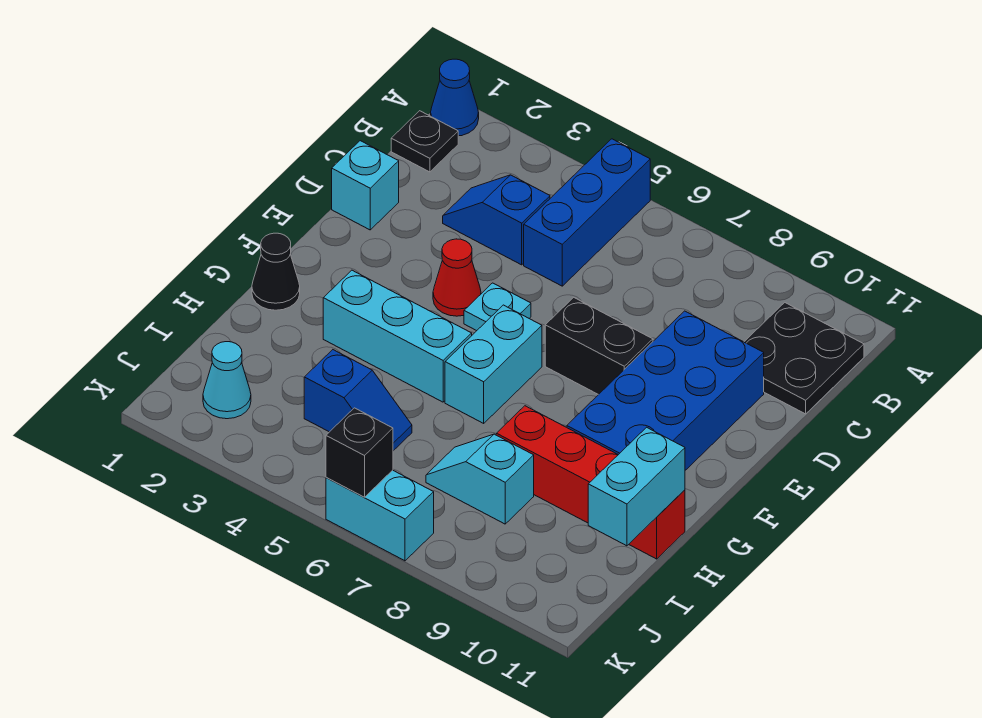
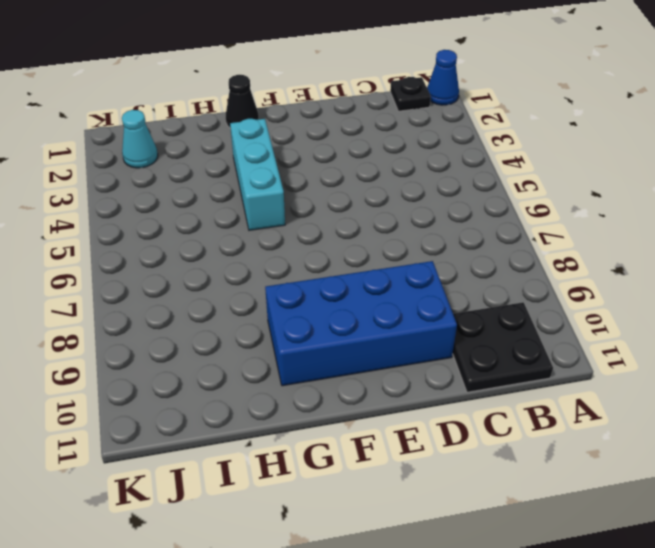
none -> blue brick A5:C5 level 1
none -> blue slope C3:C4 level 1 top 4
none -> cyan brick D1 level 1

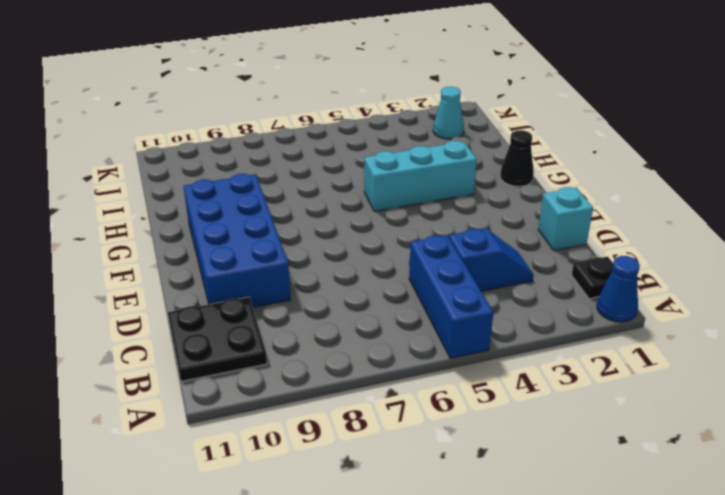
none -> red cone E4 level 1
none -> cyan plate E5 level 1
none -> black brick E7:E8 level 1

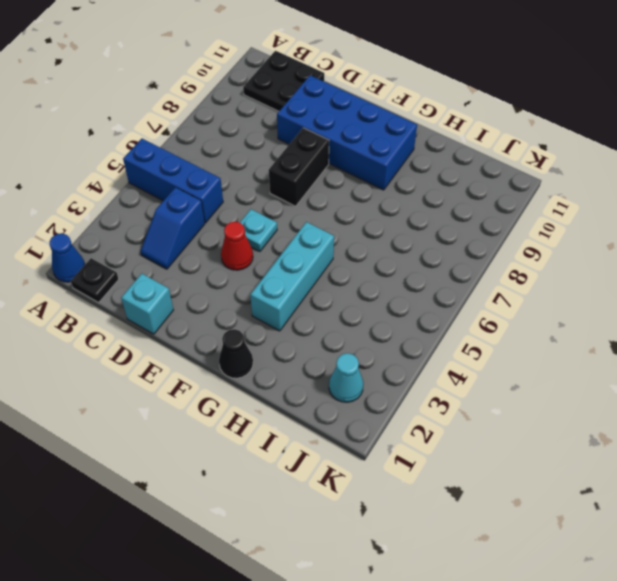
none -> cyan brick F6:G6 level 1
none -> red brick H8:H11 level 1
none -> blue slope I4:I5 level 1 top 4

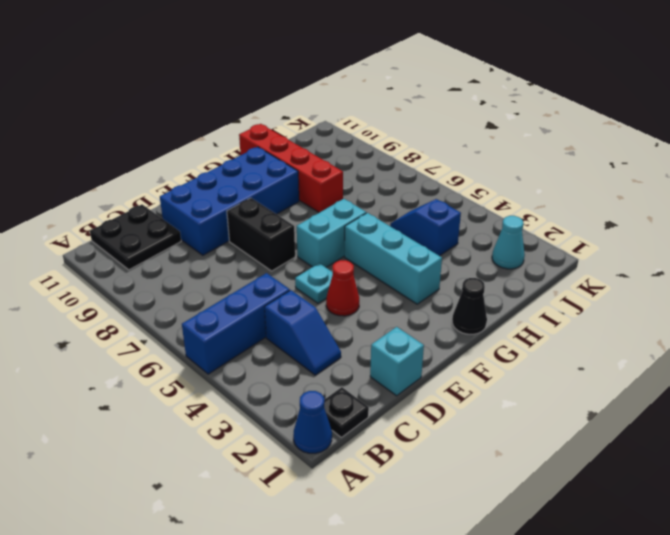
none -> cyan slope I7:I8 level 1 top 8
none -> cyan brick K6:K7 level 1
none -> cyan brick H11:I11 level 2

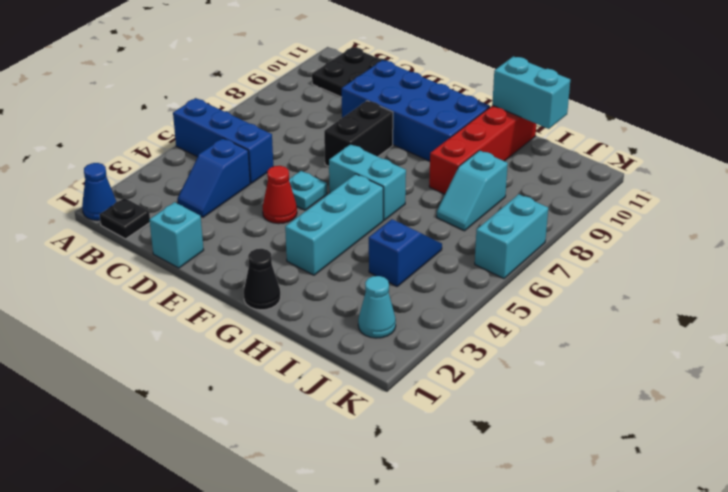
none -> black brick K6 level 2

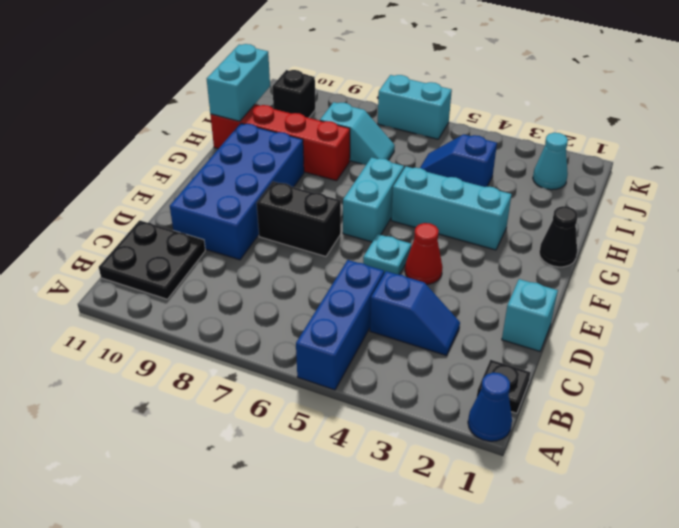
black brick J10 level 1 -> black brick K6 level 2

